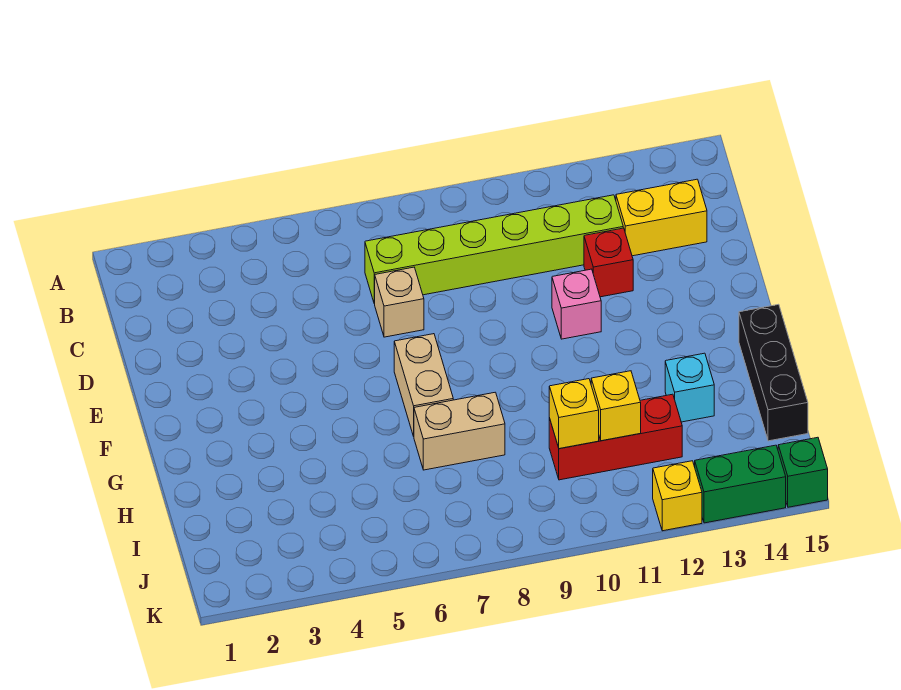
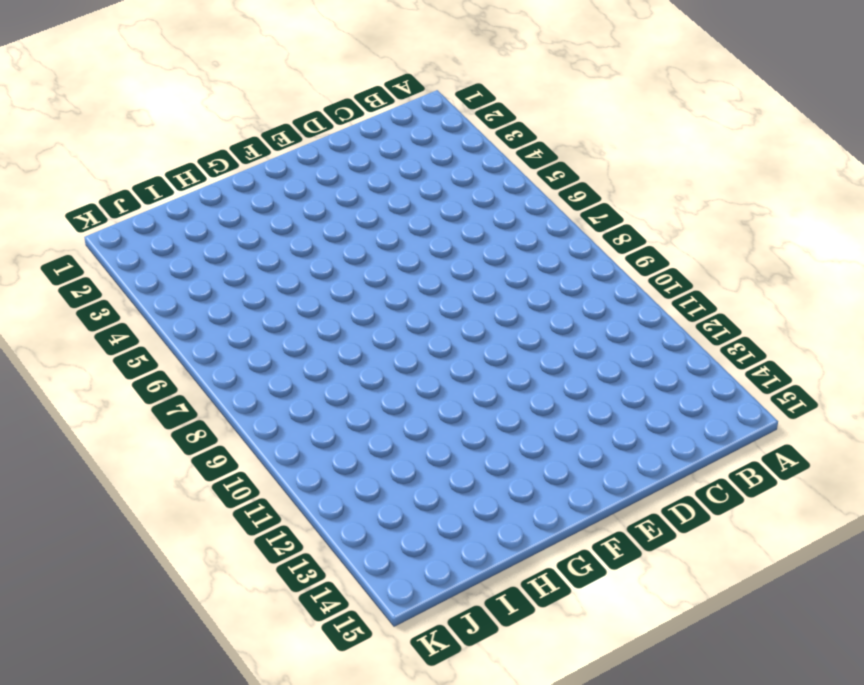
none -> lime brick C7:C12 level 1
none -> yellow brick C13:C14 level 1
none -> tan brick D7 level 1

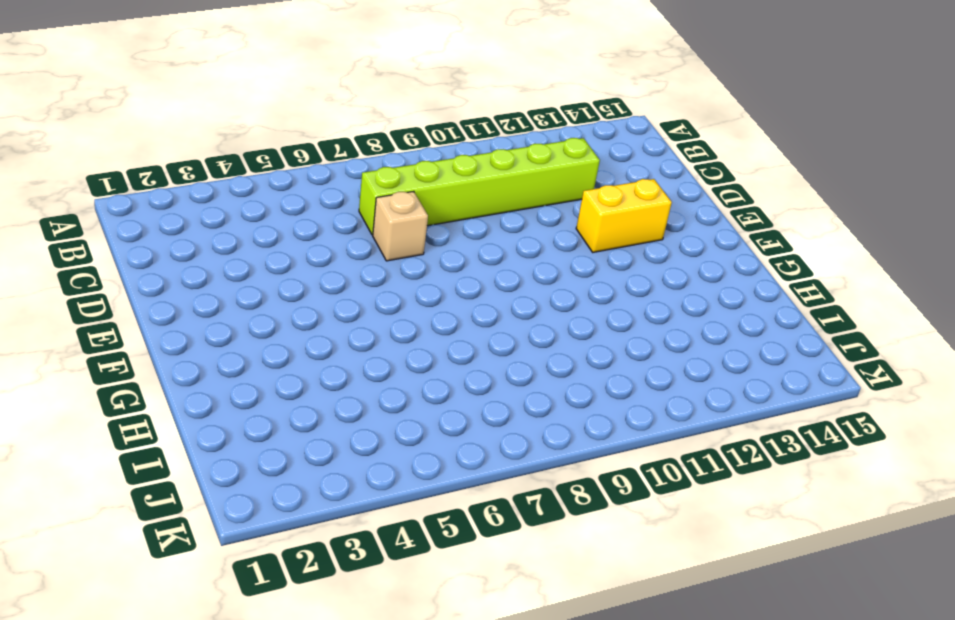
yellow brick E12:E13 level 1 -> yellow brick C13:C14 level 1
none -> red brick D12 level 1
none -> pink brick E11 level 1
none -> tan brick F7:G7 level 1

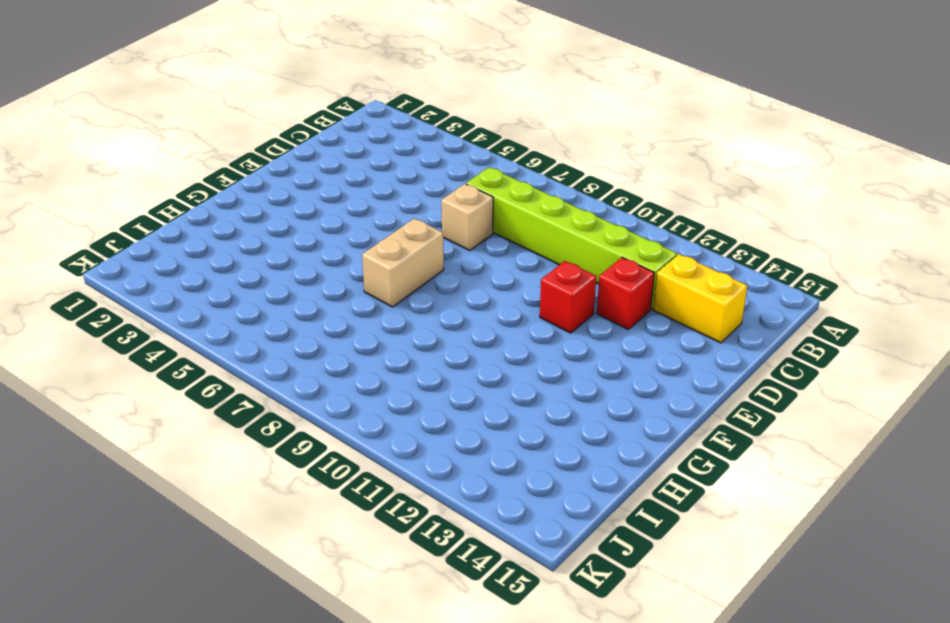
red brick E11 level 1 -> pink brick E11 level 1
none -> black brick G15:I15 level 1
none -> tan brick H7:H8 level 1
none -> cyan brick H13 level 1

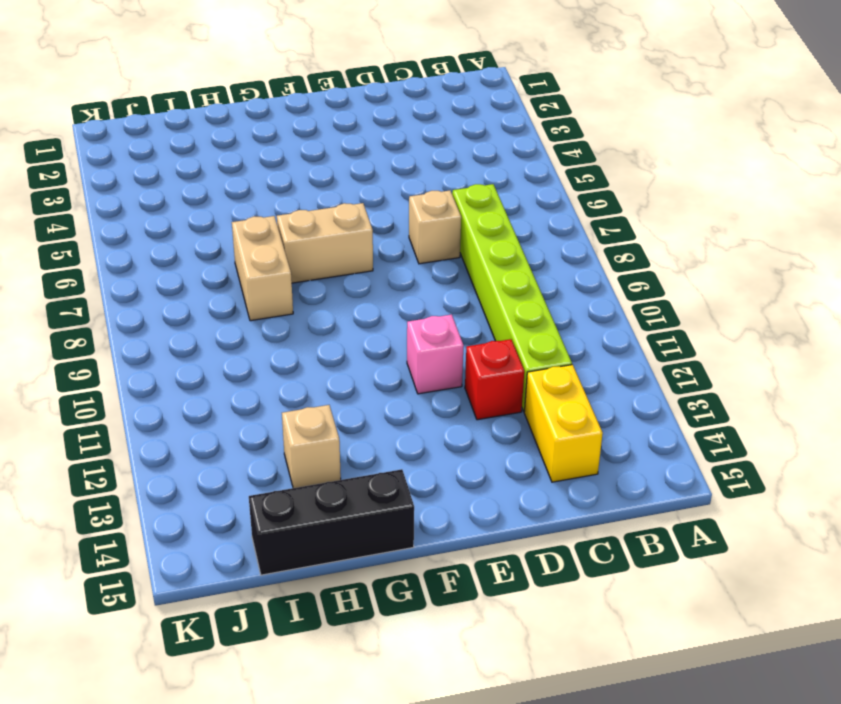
tan brick H13 level 1 -> cyan brick H13 level 1
none -> red brick I10:I12 level 1
none -> yellow brick K12 level 1
none -> green brick K13:K14 level 1

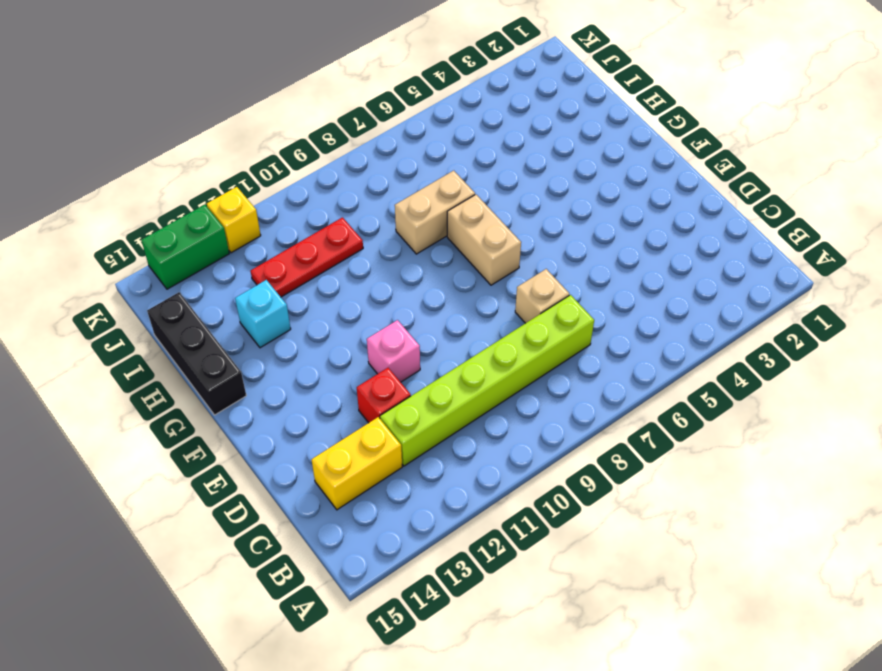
red plate I10:I12 level 1 -> red brick I10:I12 level 1
none -> green brick K15 level 1
none -> yellow brick I10 level 2
none -> yellow brick I11 level 2

